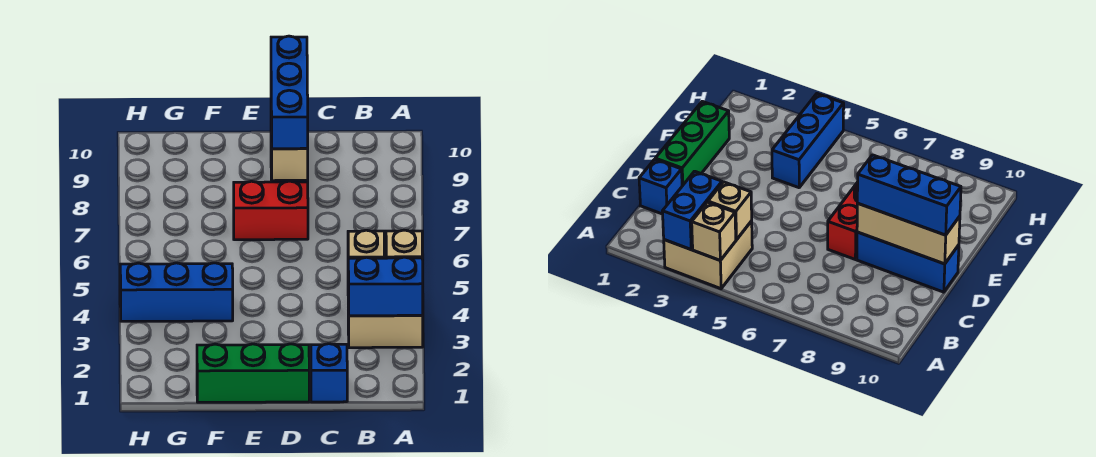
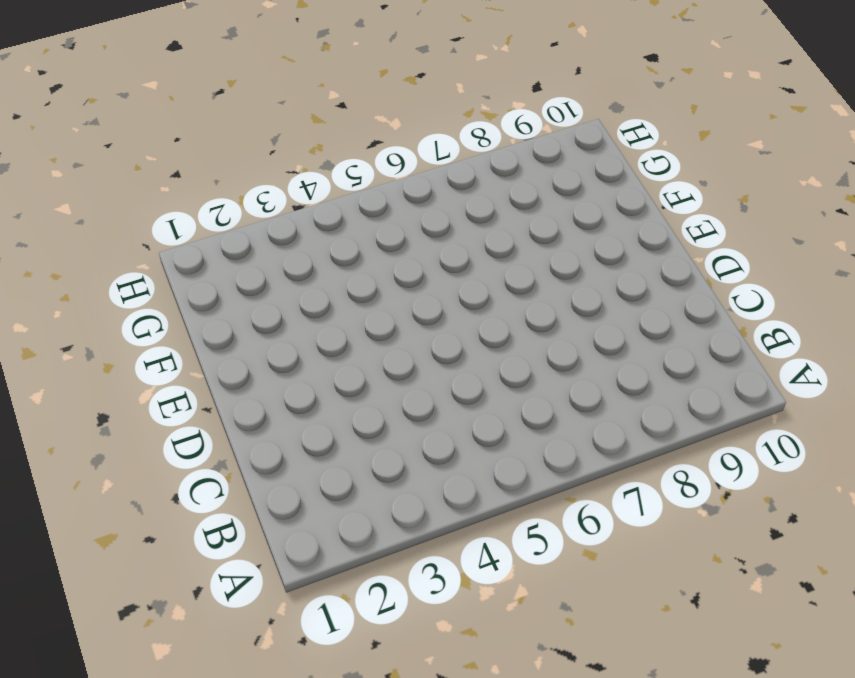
none -> tan brick A3:B4 level 1
none -> blue brick C1 level 1

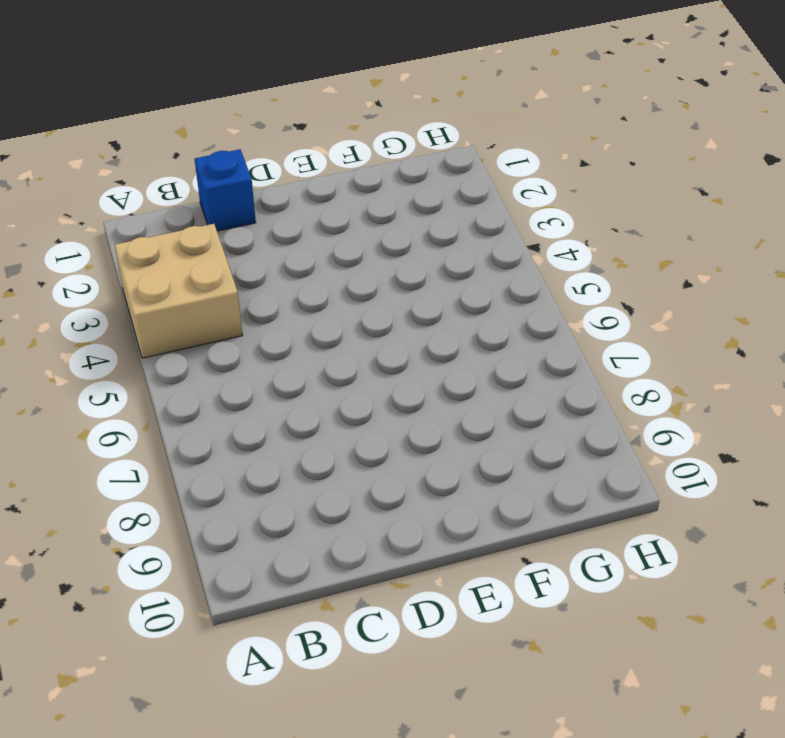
none -> green brick D1:F1 level 1
none -> red brick D7:E7 level 1

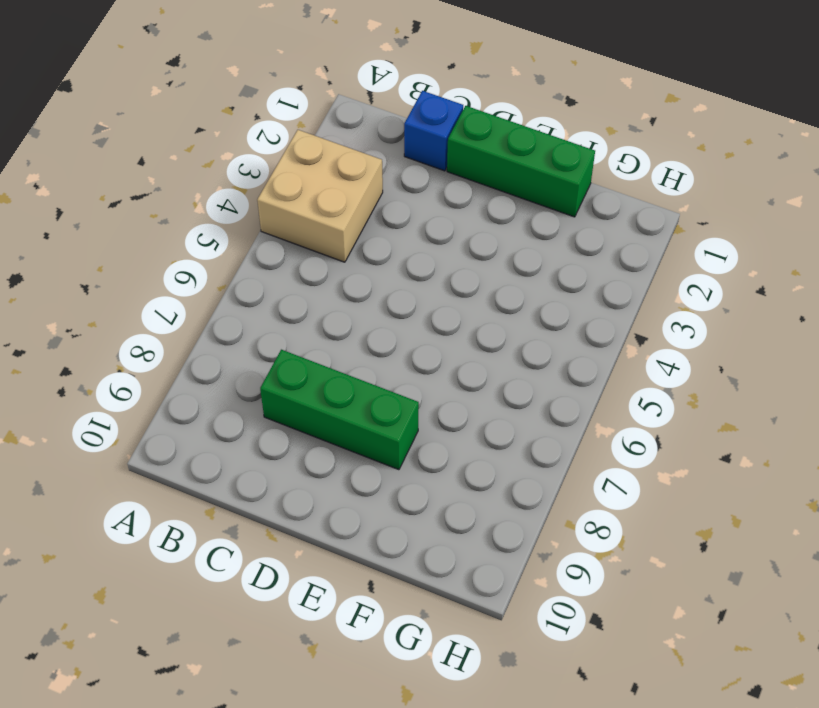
green brick C8:E8 level 1 -> blue brick D8:D10 level 1
none -> red brick D7:E7 level 1
none -> blue brick F4:H4 level 1

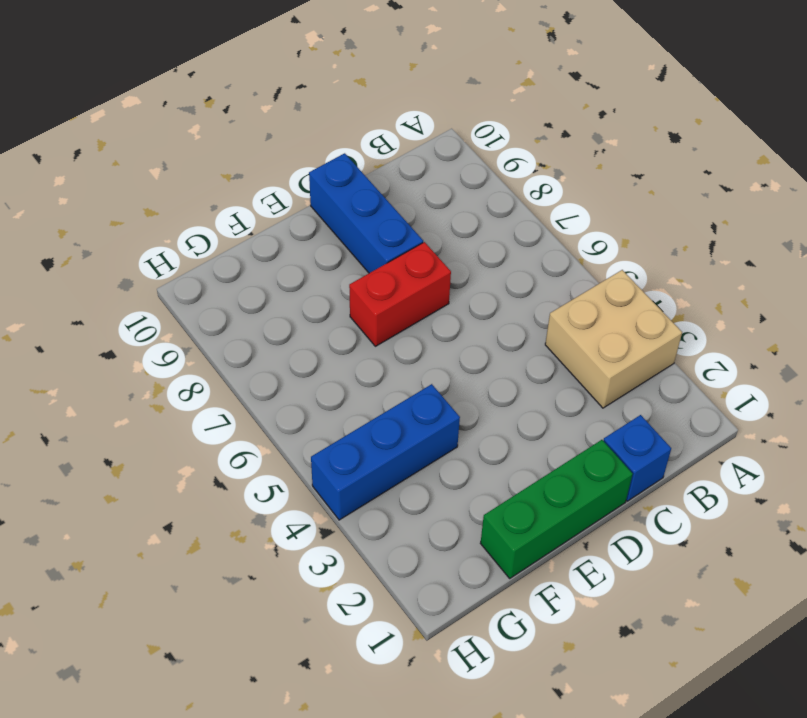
none -> blue brick A3:B3 level 2
none -> tan brick A4 level 2

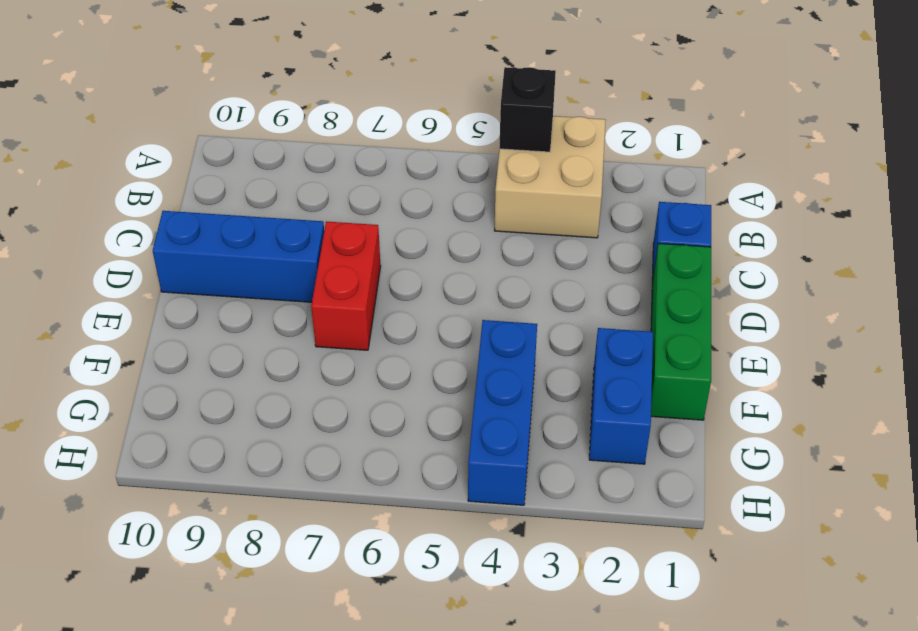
black brick A4 level 2 -> tan brick A4 level 2
blue brick F2:G2 level 1 -> blue brick A3:B3 level 2
none -> tan brick B4 level 2
none -> tan brick D8:D10 level 2

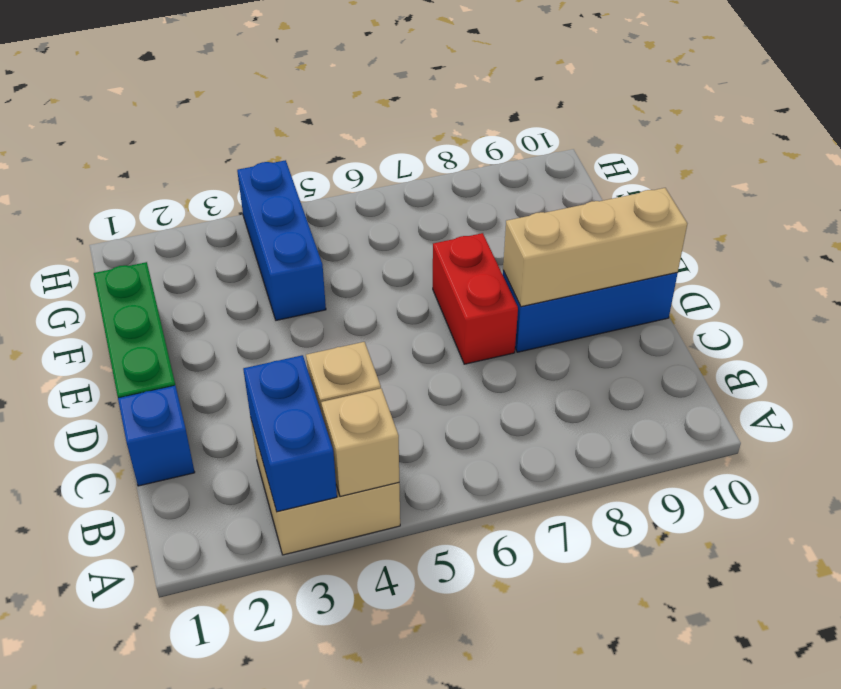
none -> blue brick D8:D10 level 3

